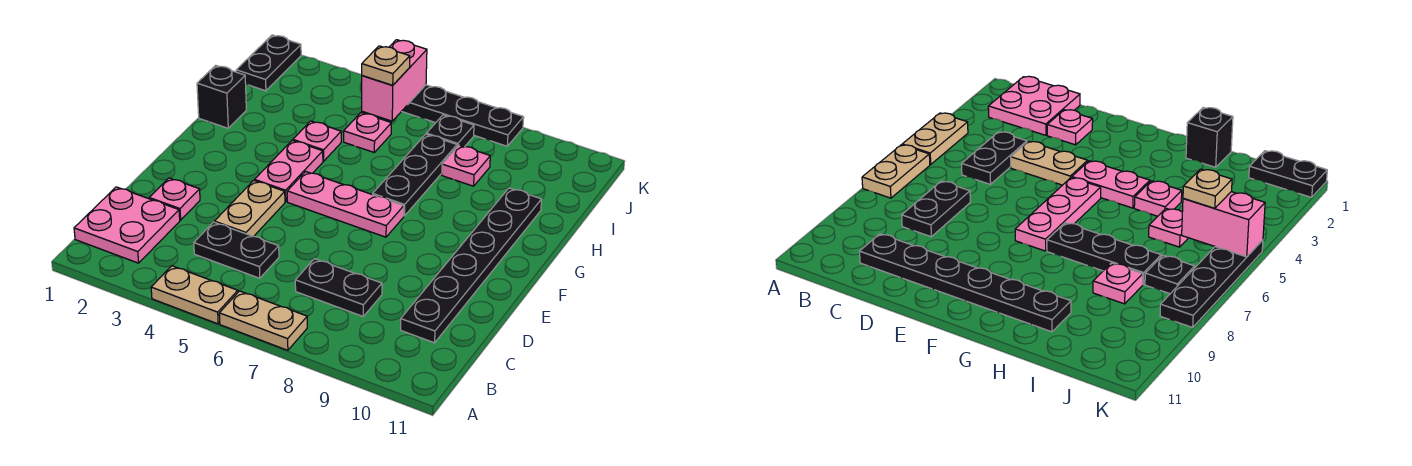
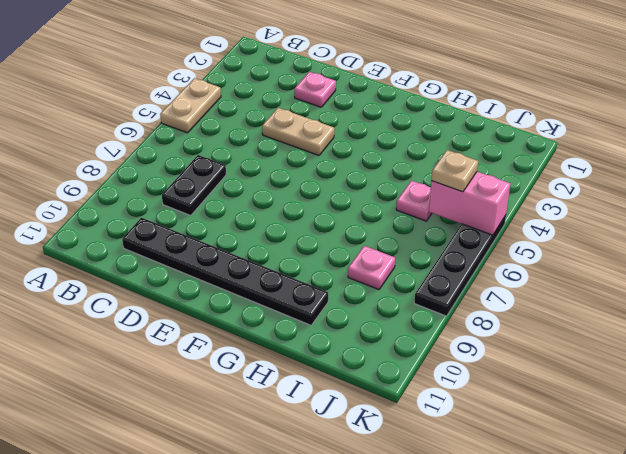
none -> tan plate A6:A7 level 1
none -> pink plate B1:C2 level 1
none -> black plate C4:C5 level 1

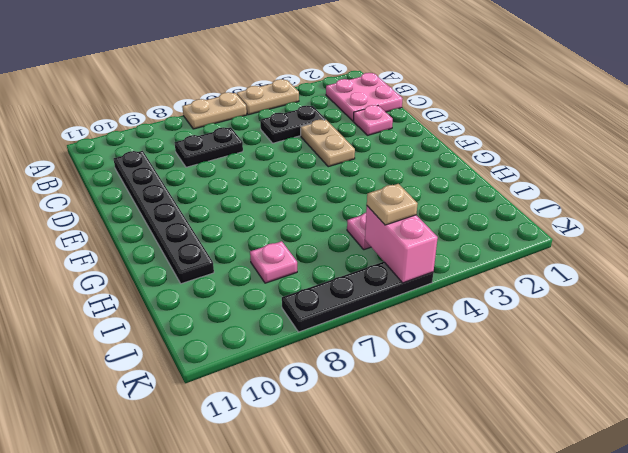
none -> pink plate F4:G4 level 1
none -> pink plate F5:F7 level 1
none -> black plate G7:I7 level 1

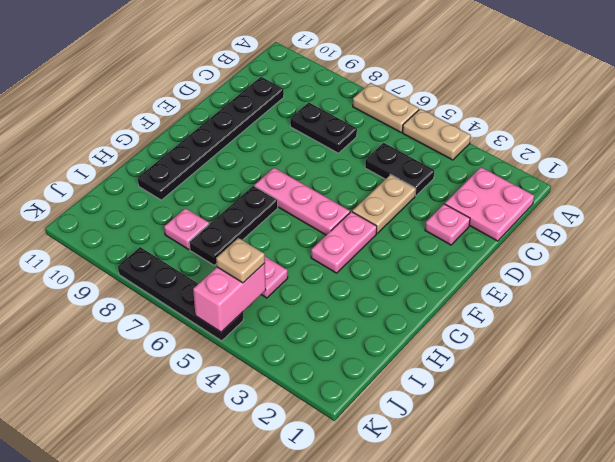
none -> black brick H1 level 1
none -> pink plate H4 level 1
none -> black plate J1:K1 level 1

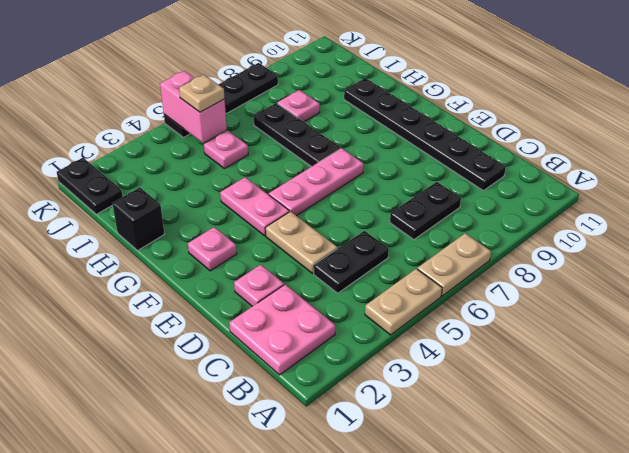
pink plate F2 level 1 -> pink plate H4 level 1
none -> black plate J7 level 1

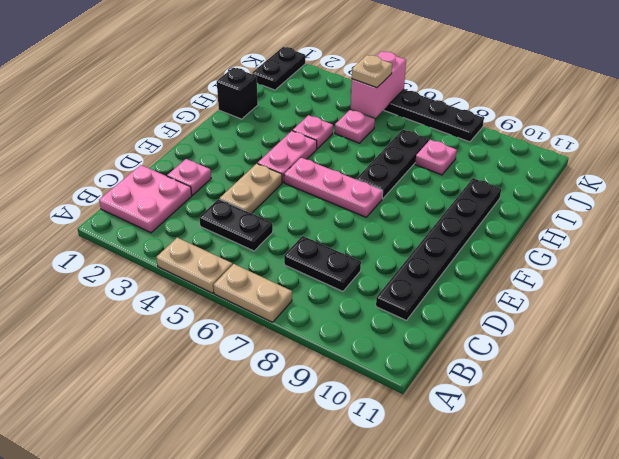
none -> black plate J7 level 1

